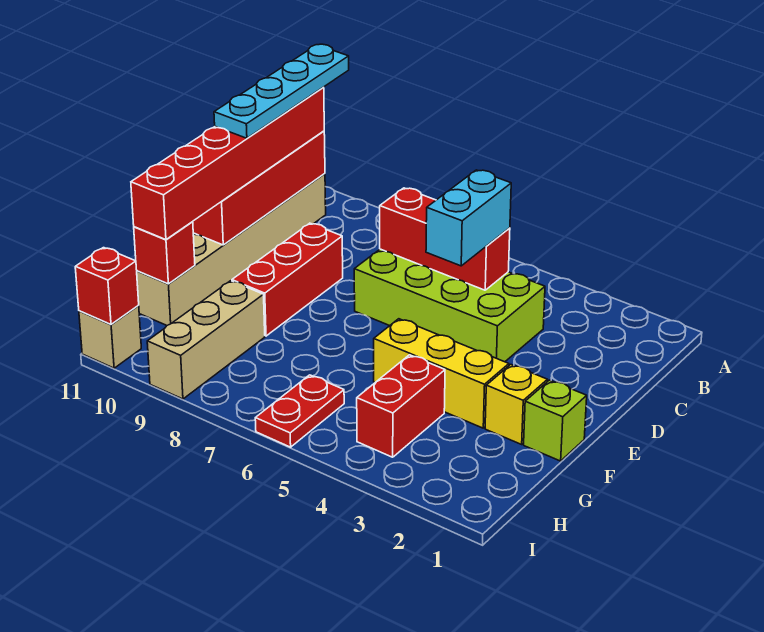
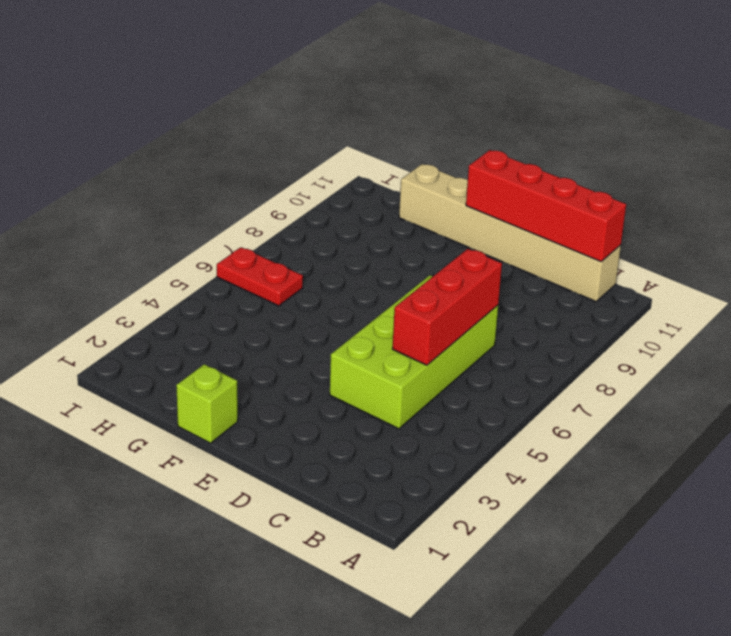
none -> red brick D9:F9 level 1
none -> yellow brick F2 level 1
none -> yellow brick F3:F5 level 1

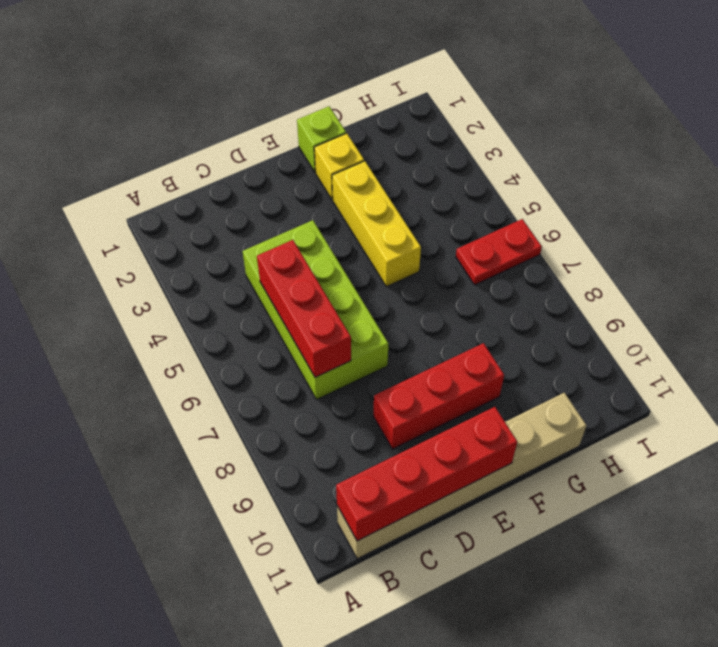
none -> red brick G4:H4 level 1
none -> tan brick G9:I9 level 1
none -> tan brick I11 level 1

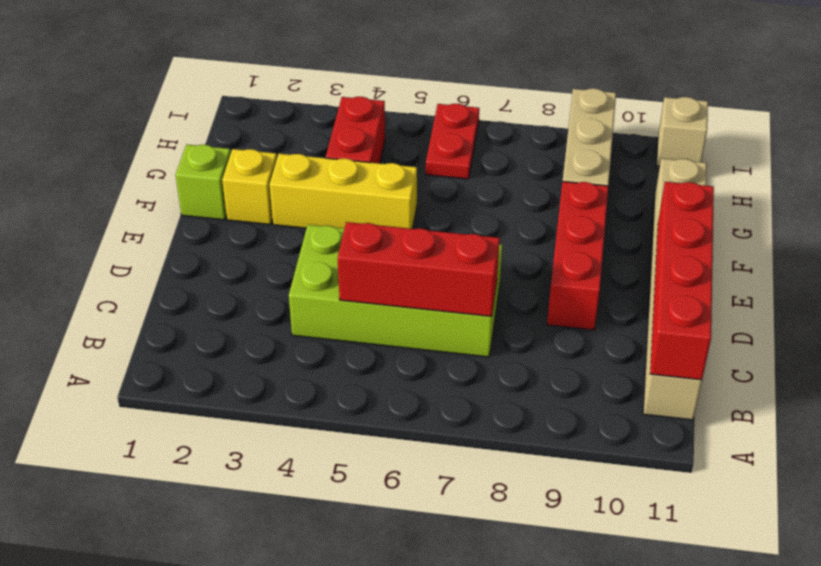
none -> red brick G11 level 2
none -> red brick I11 level 2
none -> red brick B11:G11 level 3

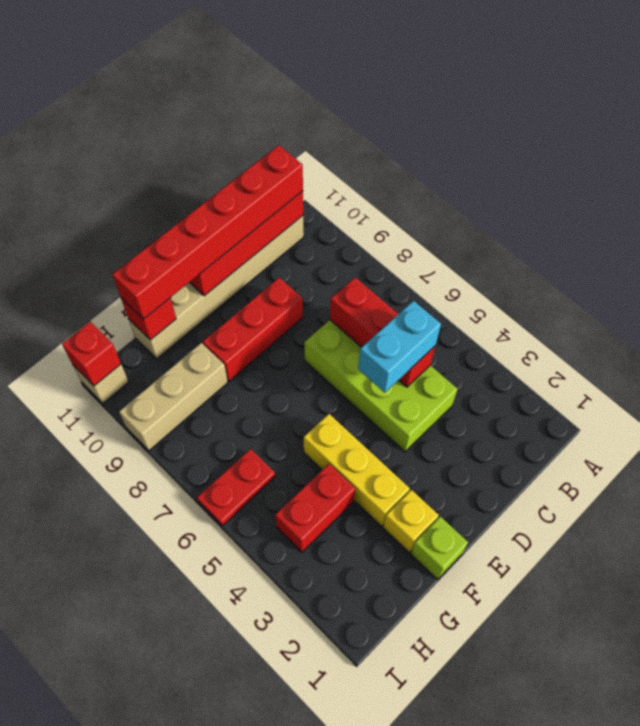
none -> cyan plate A11:D11 level 4

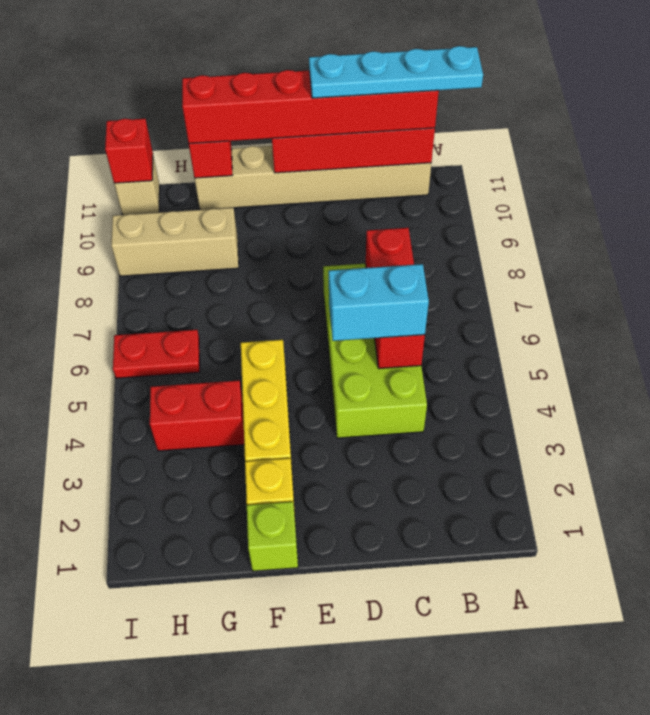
none -> red brick D9:F9 level 1

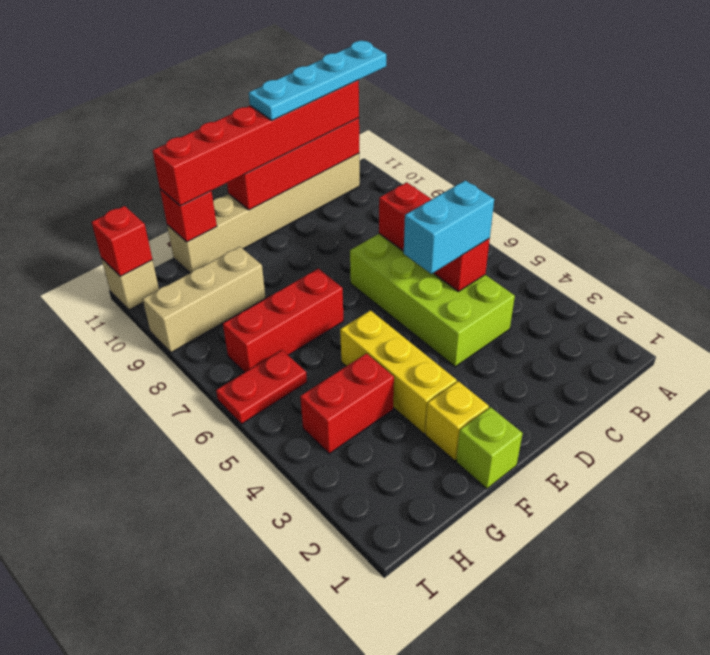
red brick F7:H7 level 1 -> red brick D9:F9 level 1

